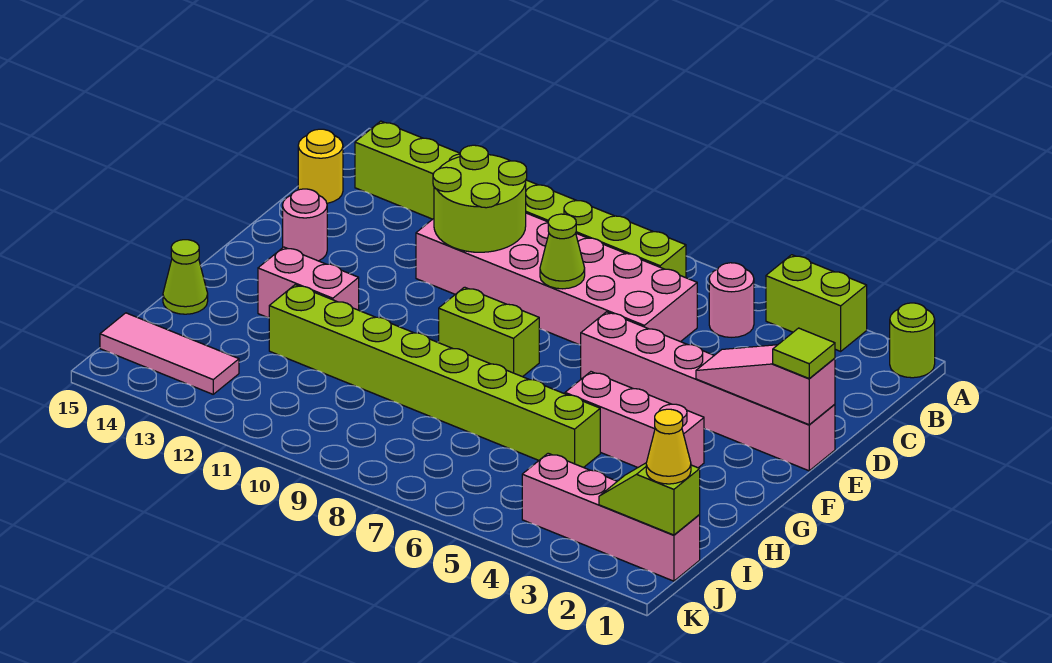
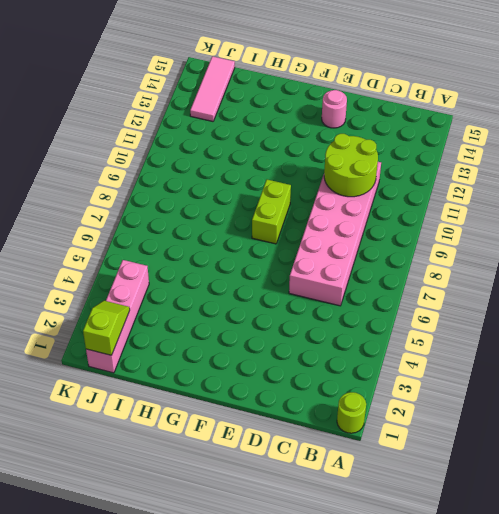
none -> lime brick A3:A4 level 1
none -> pink round brick B5 level 1
none -> lime brick B7:B14 level 1

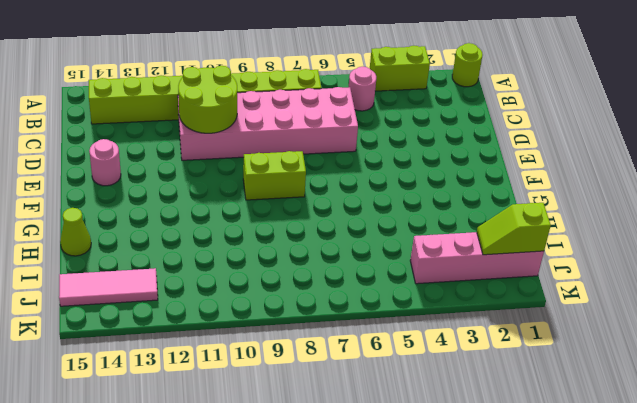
none -> yellow round brick C15 level 1
none -> pink brick E1:E6 level 1
none -> pink brick G3:G5 level 1

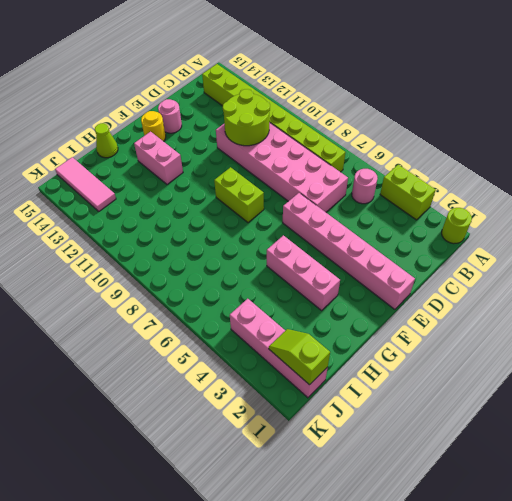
yellow round brick F14 level 1 -> yellow round brick C15 level 1
none -> lime brick H5:H12 level 1
none -> lime cone D8 level 2
none -> pink slope E1:E3 level 2 top 1

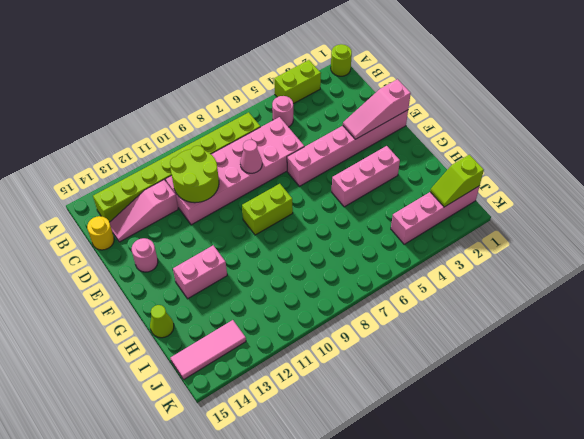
pink slope C12:C14 level 1 top 12 -> none
pink cone D8 level 2 -> lime cone D8 level 2
none -> lime brick H5:H12 level 1
none -> lime tile E1 level 3
none -> yellow cone J1 level 3

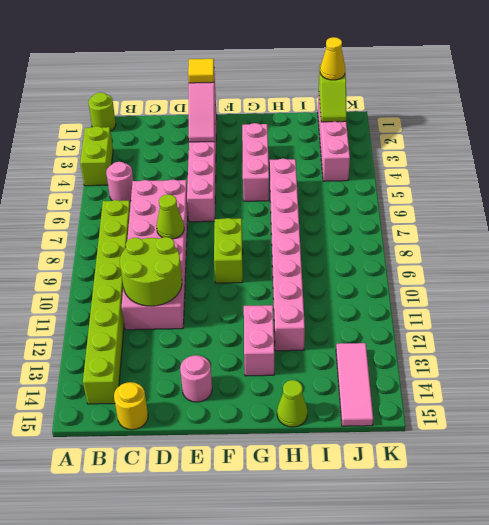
yellow tile E1 level 3 -> lime tile E1 level 3
pink brick H5:H12 level 1 -> lime brick H5:H12 level 1

